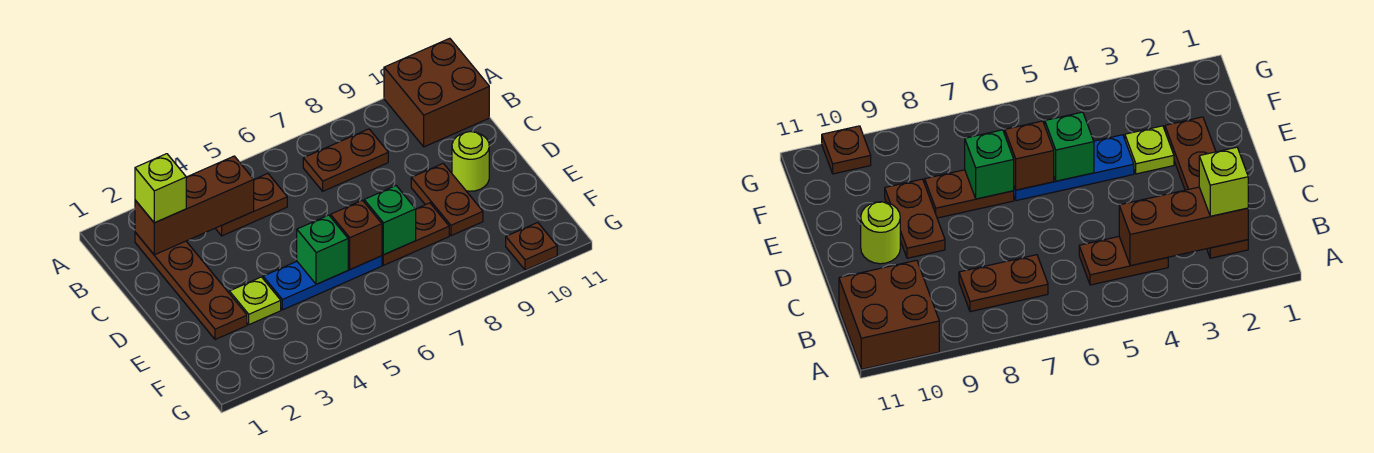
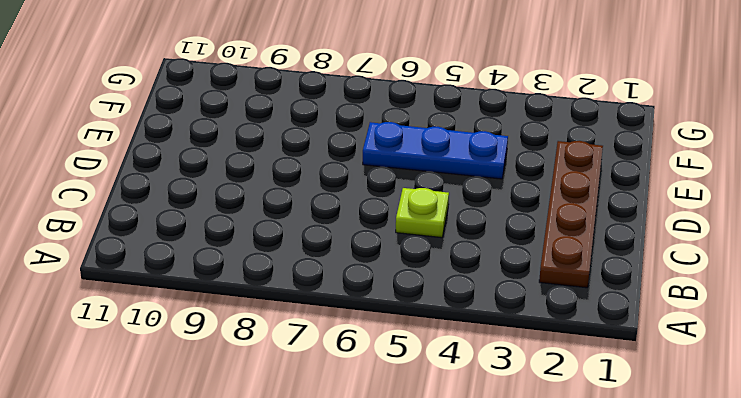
lime plate C5 level 1 -> lime plate E3 level 1
none -> brown brick A10:B11 level 1
none -> brown plate B4:B5 level 1
none -> brown plate B7:B8 level 1

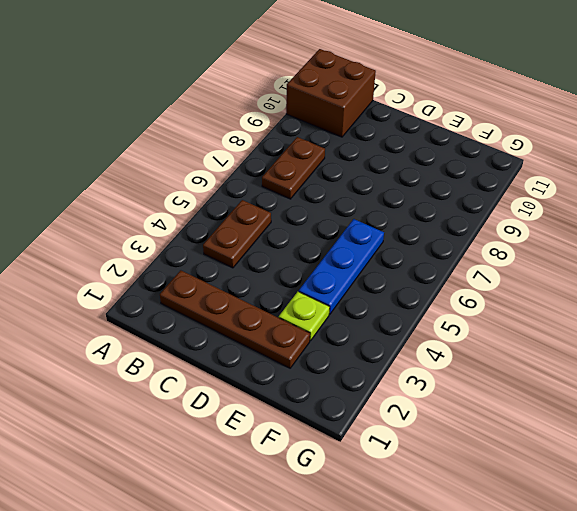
none -> brown plate D9:E9 level 1
none -> lime round brick D10 level 1
none -> brown plate E7:E8 level 1

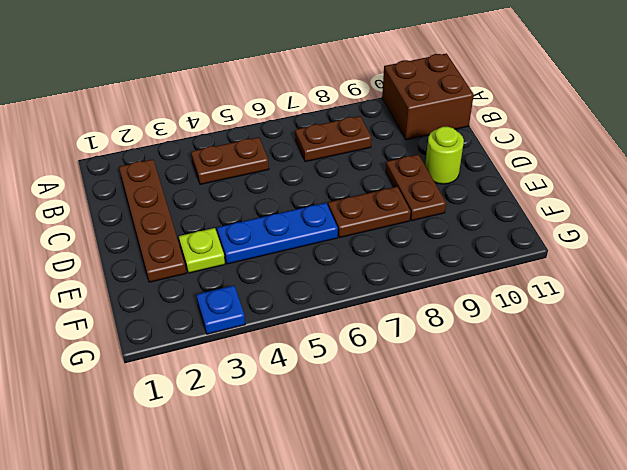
blue plate G3 level 1 -> none
none -> brown plate G10 level 1
none -> brown brick B2:B4 level 2
none -> green brick E5 level 2

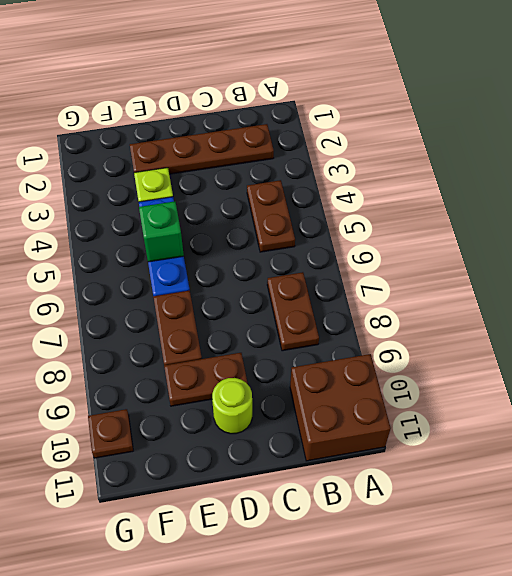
none -> brown brick B2:B4 level 2
none -> brown brick E6 level 2
none -> green brick E7 level 2

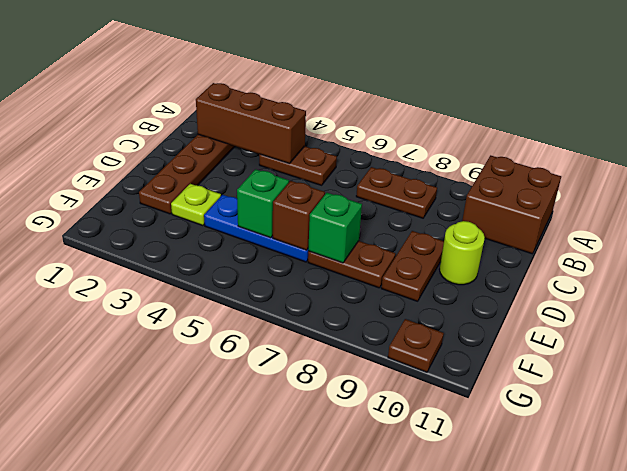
none -> lime brick B2 level 3

